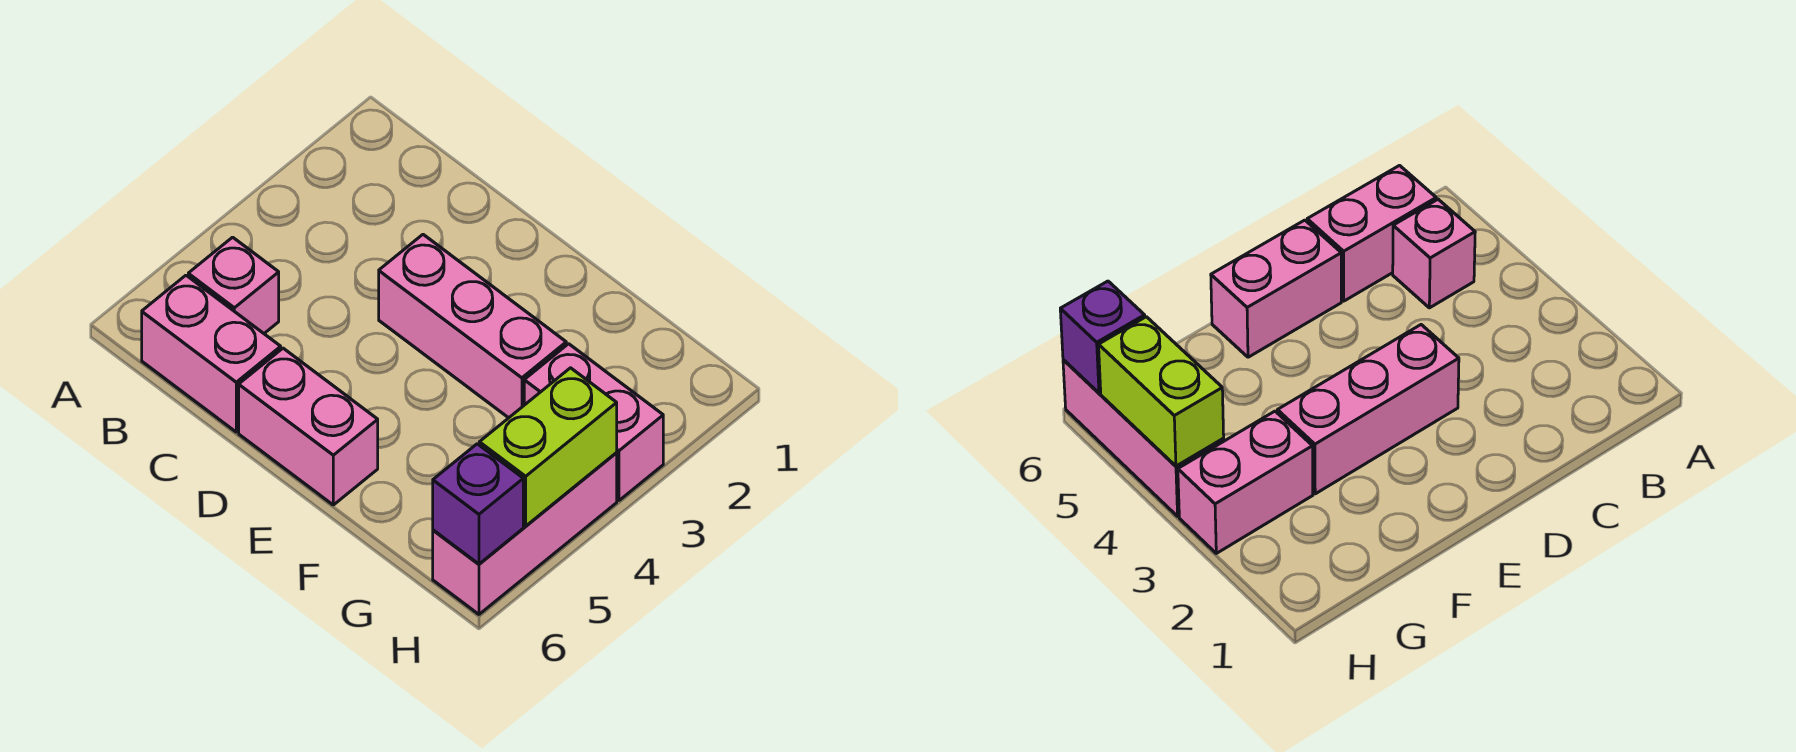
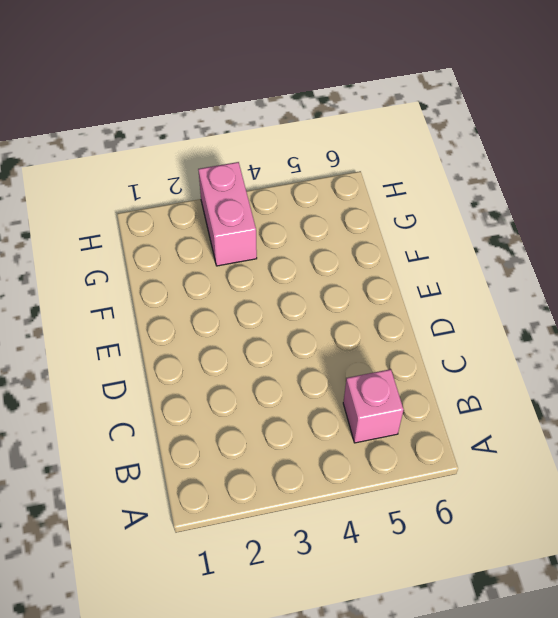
none -> pink brick B6:C6 level 1
none -> pink brick D3:F3 level 1

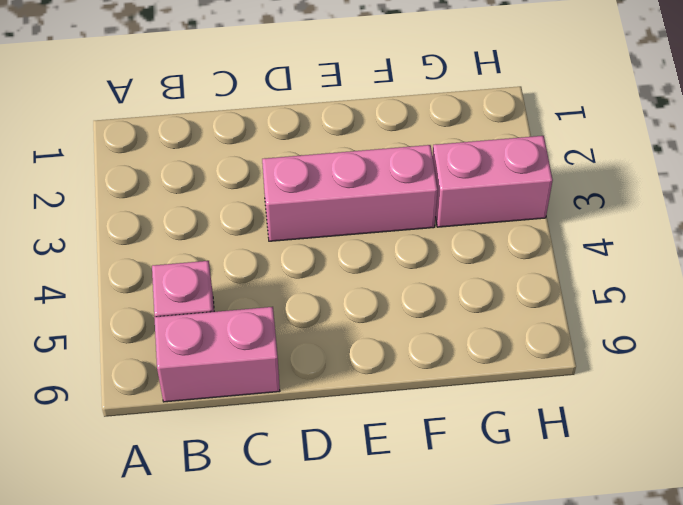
none -> pink brick D6:E6 level 1
none -> pink brick H4:H6 level 1

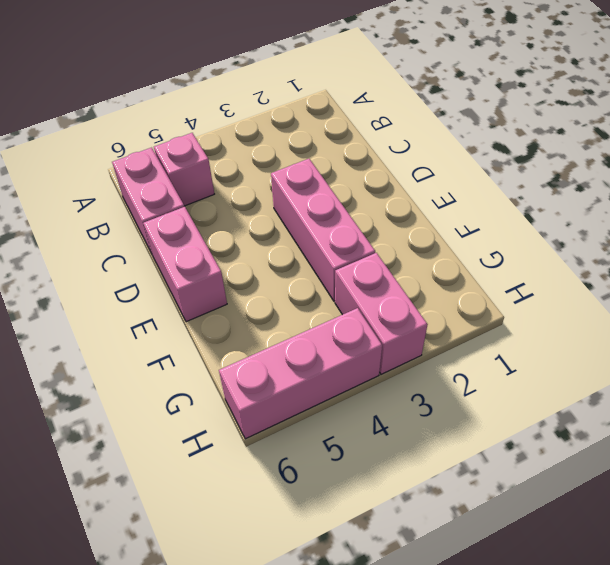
none -> lime brick H4:H5 level 2
none -> purple brick H6 level 2

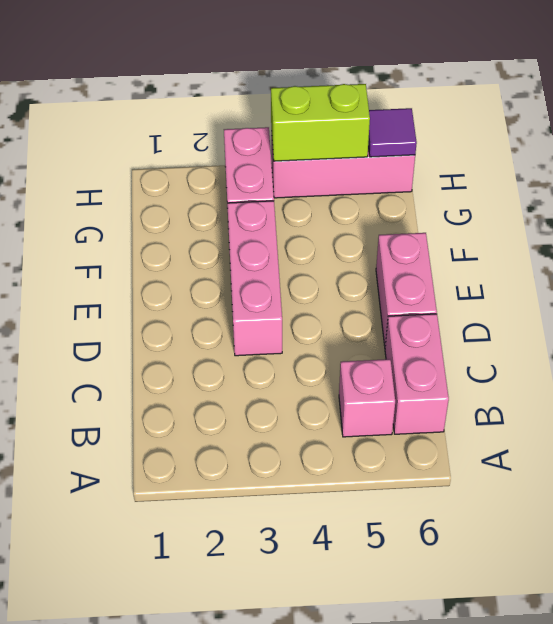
purple tile H6 level 2 -> purple brick H6 level 2

